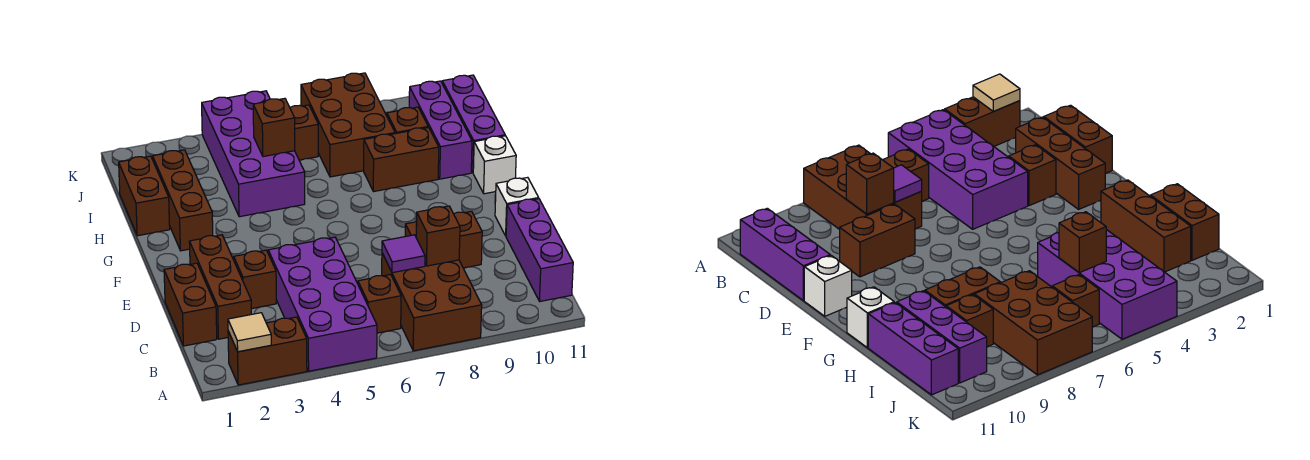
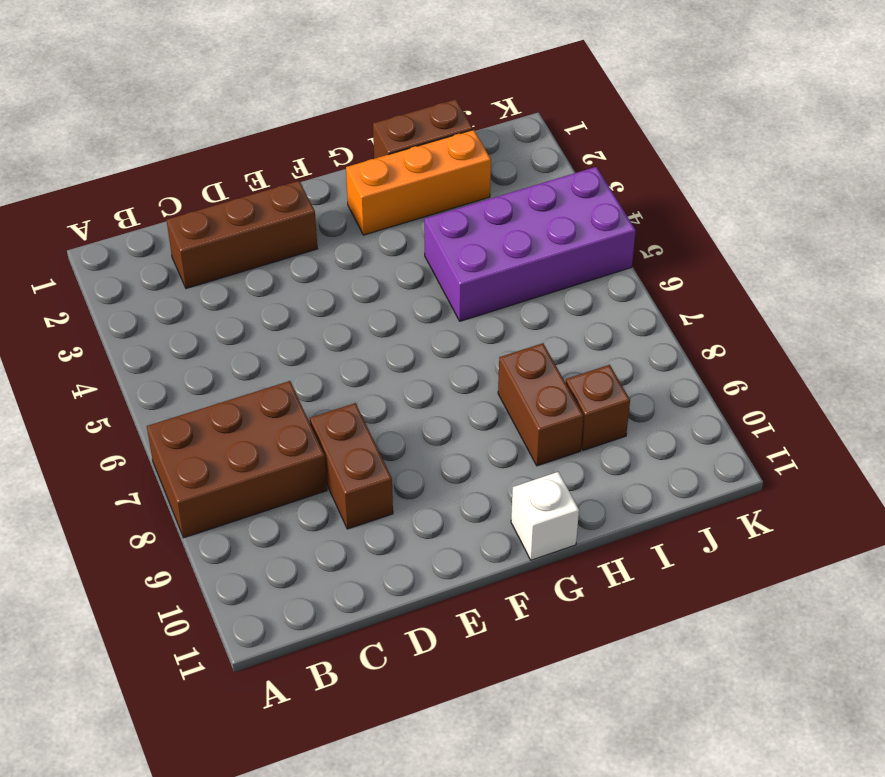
orange brick G2:I2 level 1 -> brown brick G2:I2 level 1
none -> brown brick A2:A3 level 1
none -> purple brick A4:D5 level 1
none -> brown brick B6 level 1

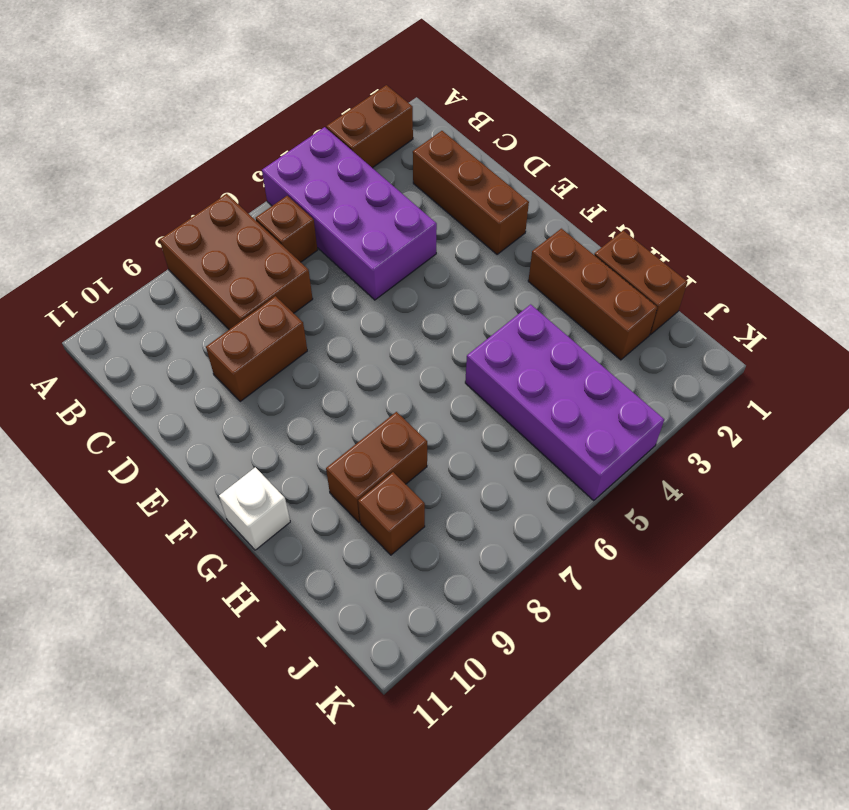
none -> purple brick B11:D11 level 1
none -> brown brick C1:D1 level 1
none -> brown brick D3 level 1

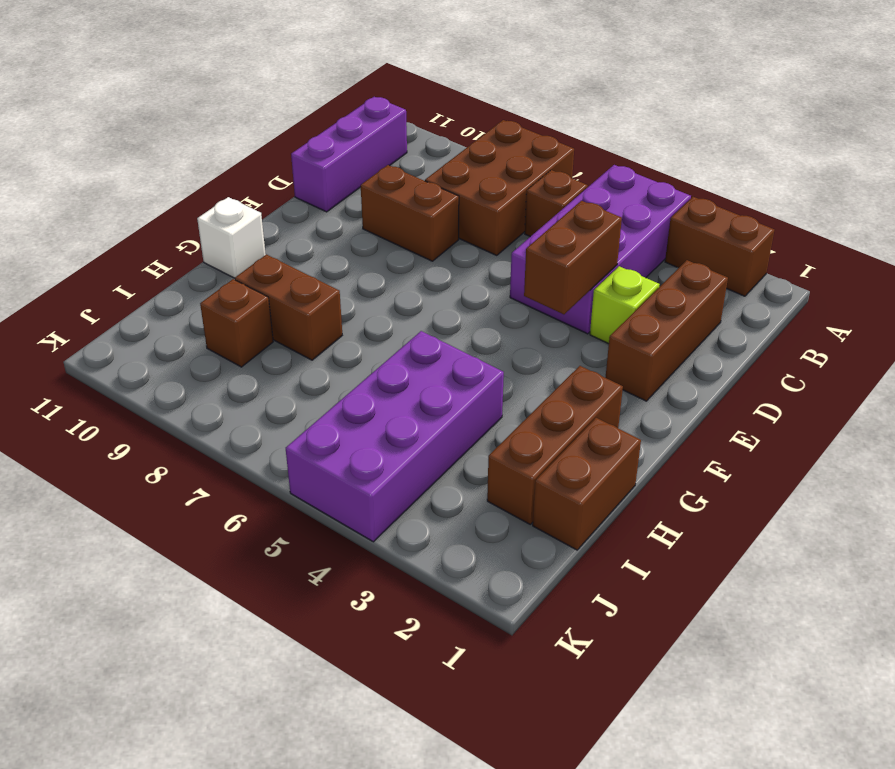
lime brick D3 level 1 -> brown brick D3 level 1
brown brick D4:E4 level 2 -> brown brick C1:D1 level 1
none -> white brick E11 level 1
none -> purple brick H10:J10 level 1
none -> purple brick H11:J11 level 1

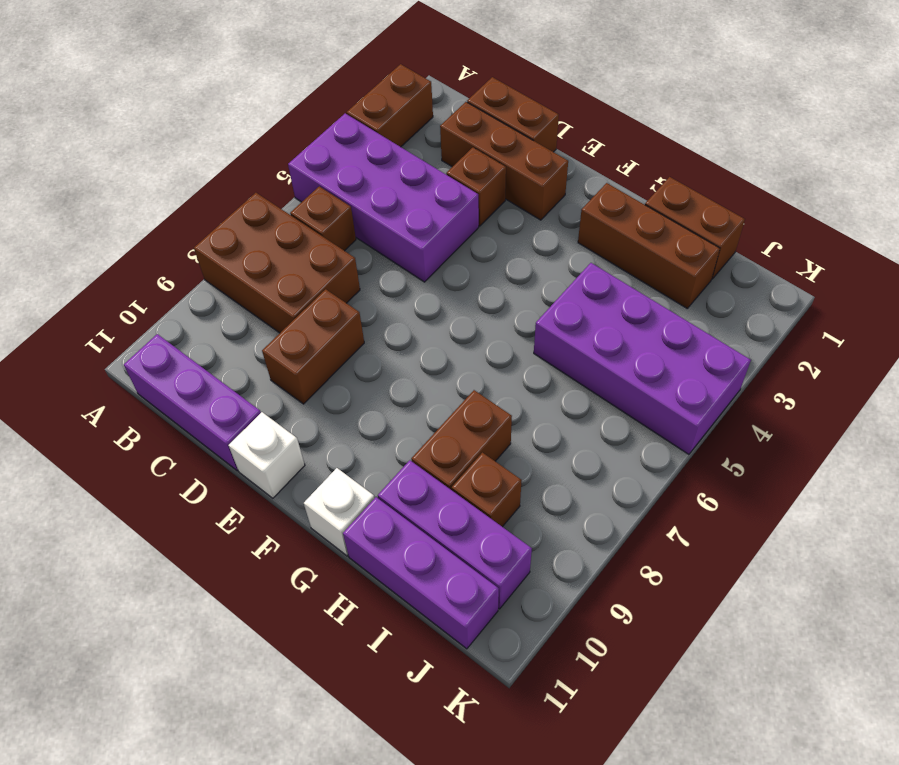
none -> brown brick I7:K8 level 1
none -> brown brick J6 level 1
none -> tan tile A2 level 2

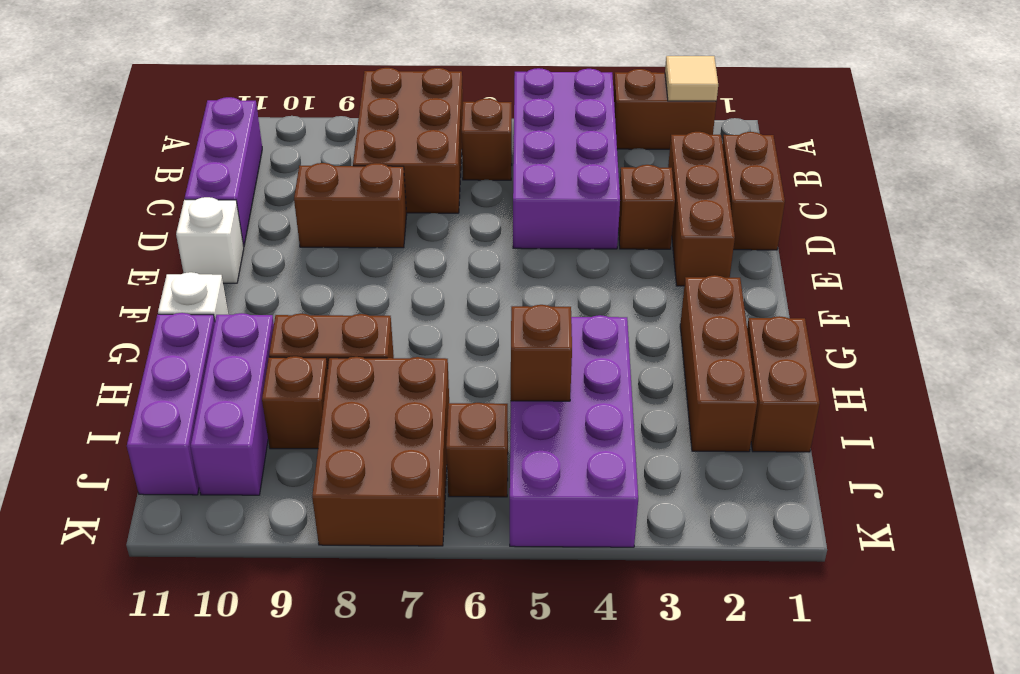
none -> purple tile C7 level 2
none -> brown brick C8 level 2

